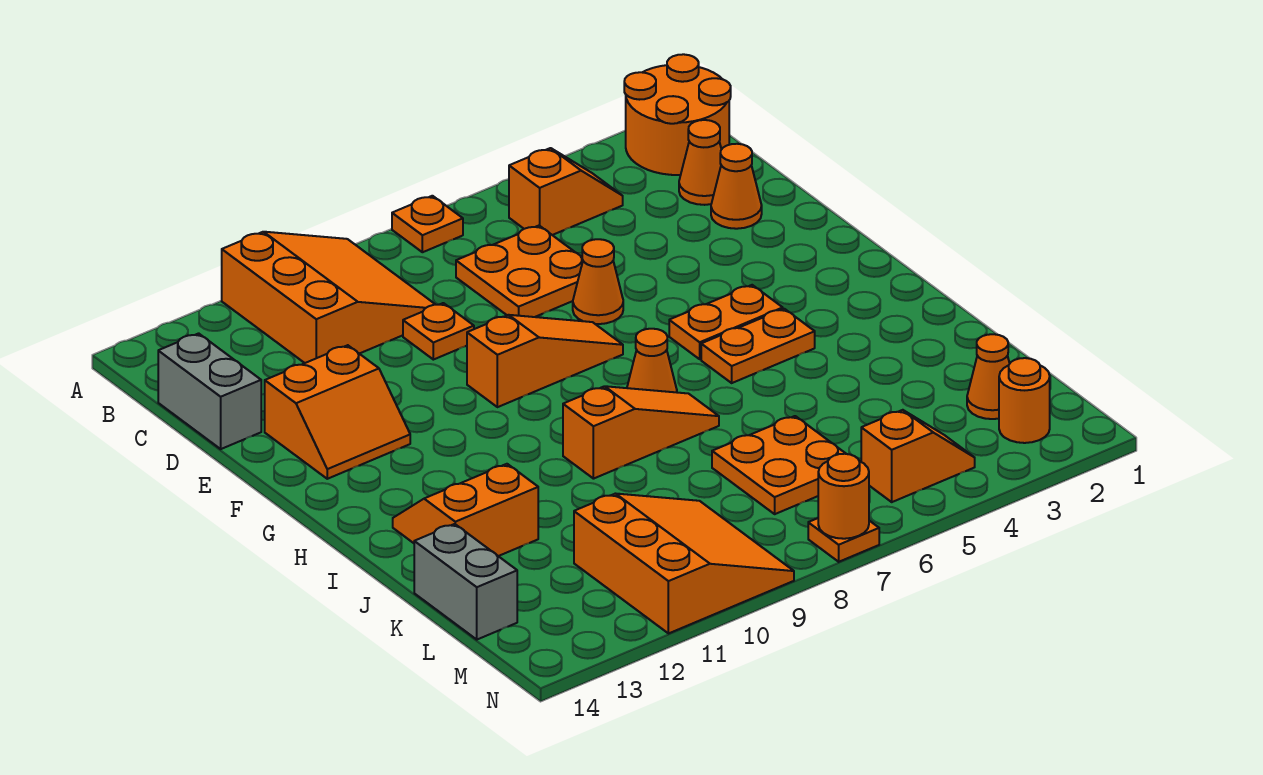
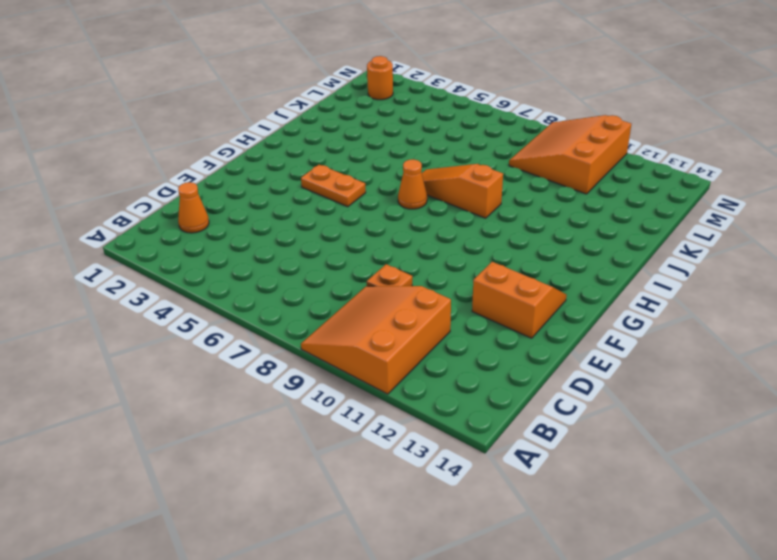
none -> orange round brick A1:B2 level 1
none -> orange plate A7 level 1
none -> orange slope B4:B5 level 1 top 5

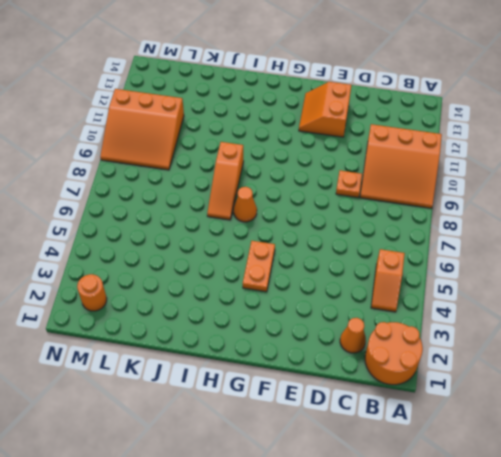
none -> orange plate A7 level 1
none -> orange plate C6:D7 level 1
none -> grey brick C14:D14 level 1

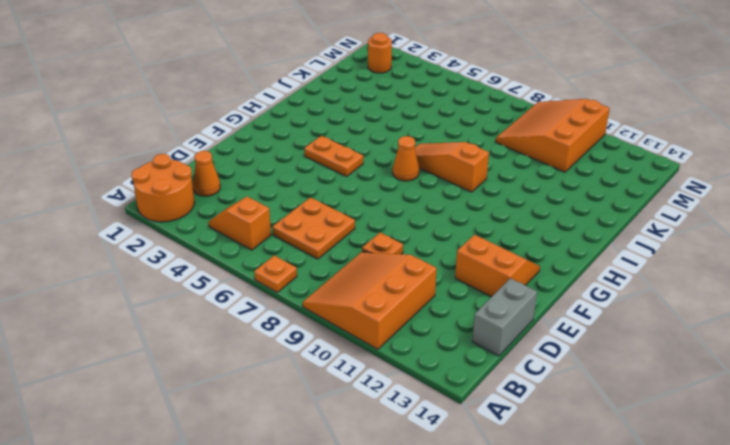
none -> orange cone D2 level 1
none -> orange cone E6 level 1
none -> orange slope F7:F9 level 1 top 9

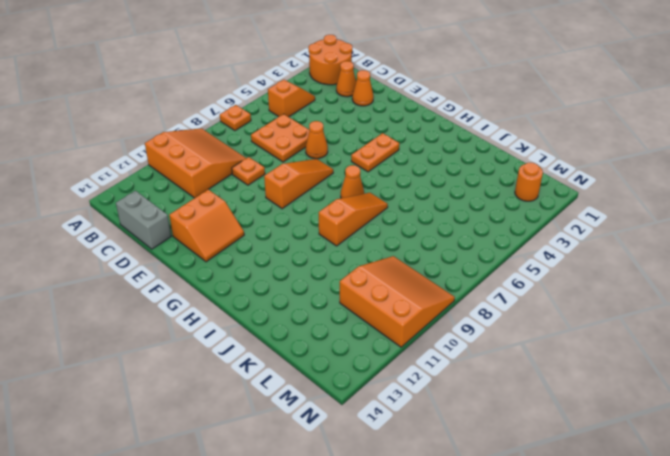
none -> orange plate H4:H5 level 1
none -> orange slope I12:J13 level 1 top J
none -> orange plate K6:L7 level 1

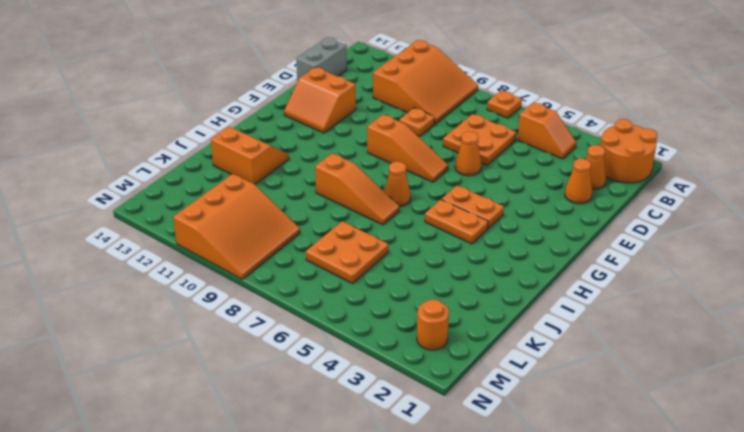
none -> grey brick K14:L14 level 1
none -> orange cone L2 level 1
none -> orange slope M4:M5 level 1 top 5

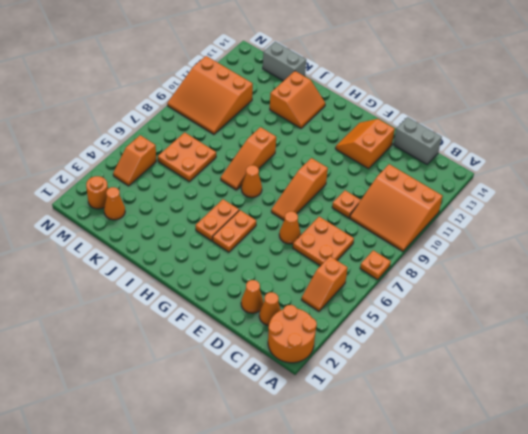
none -> orange plate N7 level 1
none -> orange round brick N7 level 2

